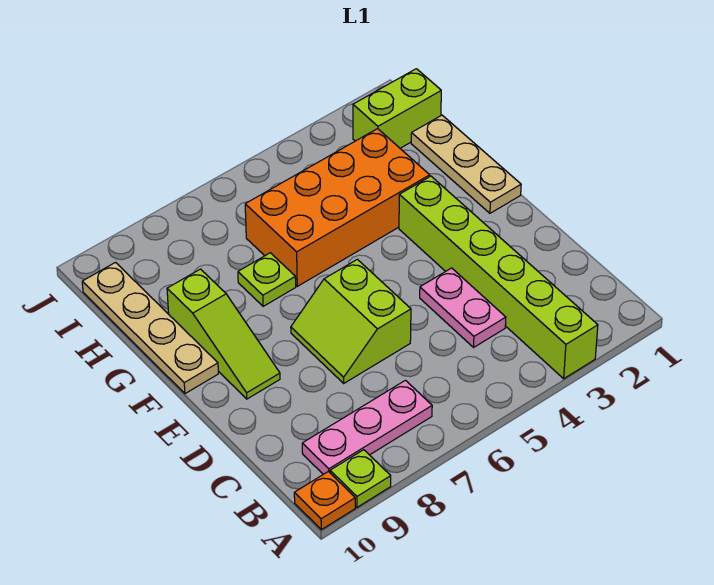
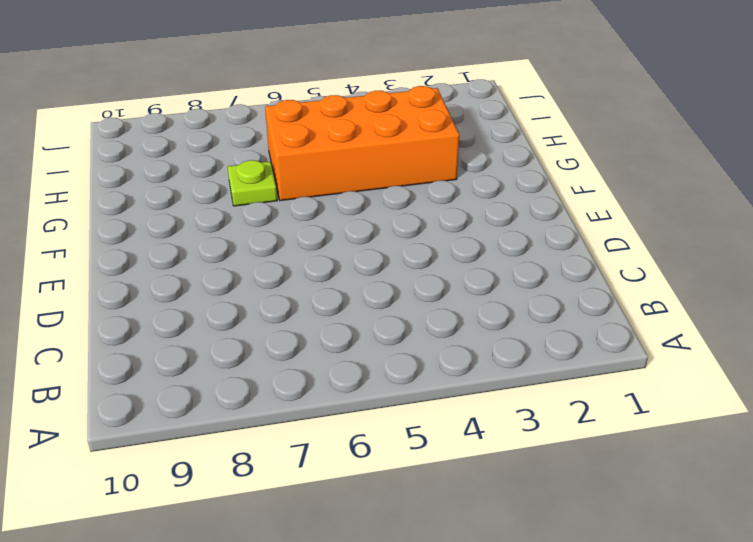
none -> lime brick A3:F3 level 1
none -> lime plate A9 level 1
none -> orange plate A10 level 1

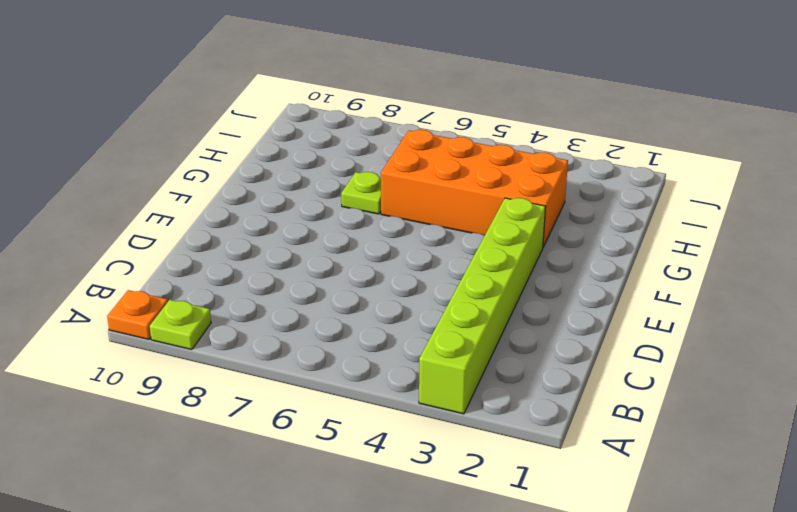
none -> pink plate B7:B9 level 1
none -> pink plate C4:D4 level 1
none -> lime slope D6:E7 level 1 top 6

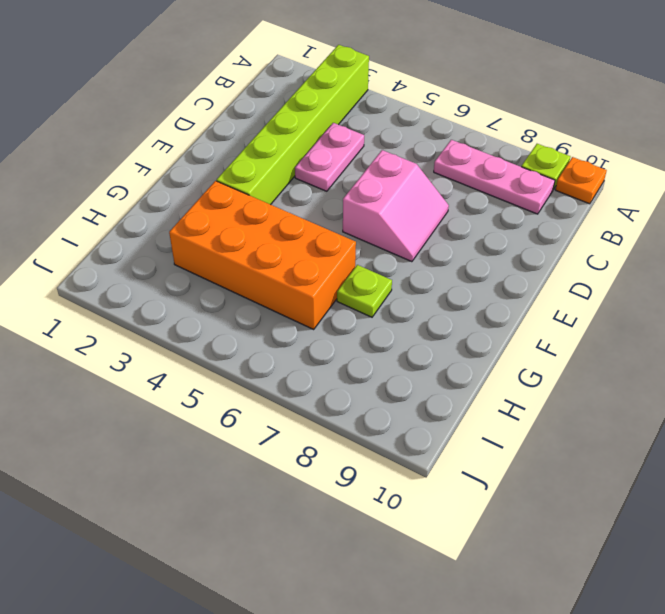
pink slope D6:E7 level 1 top 6 -> lime slope D6:E7 level 1 top 6
none -> lime slope E9:G9 level 1 top G
none -> tan plate F1:H1 level 1
none -> tan plate F10:I10 level 1

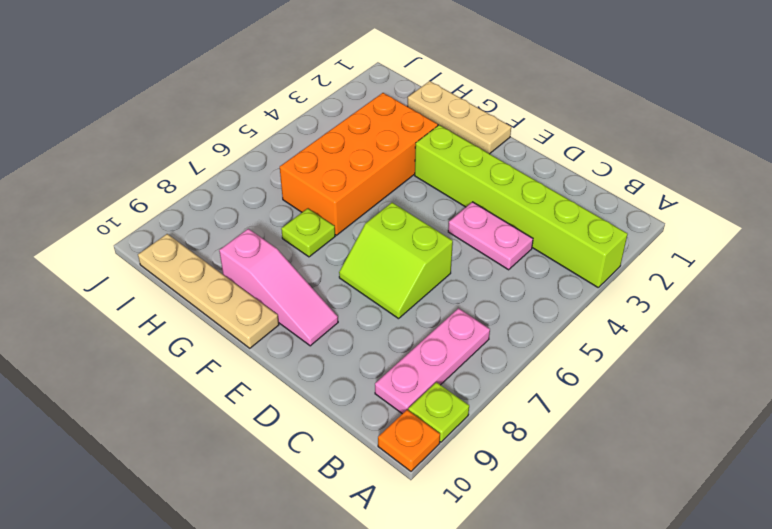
pink slope E9:G9 level 1 top G -> lime slope E9:G9 level 1 top G
none -> lime brick I1:I2 level 1

